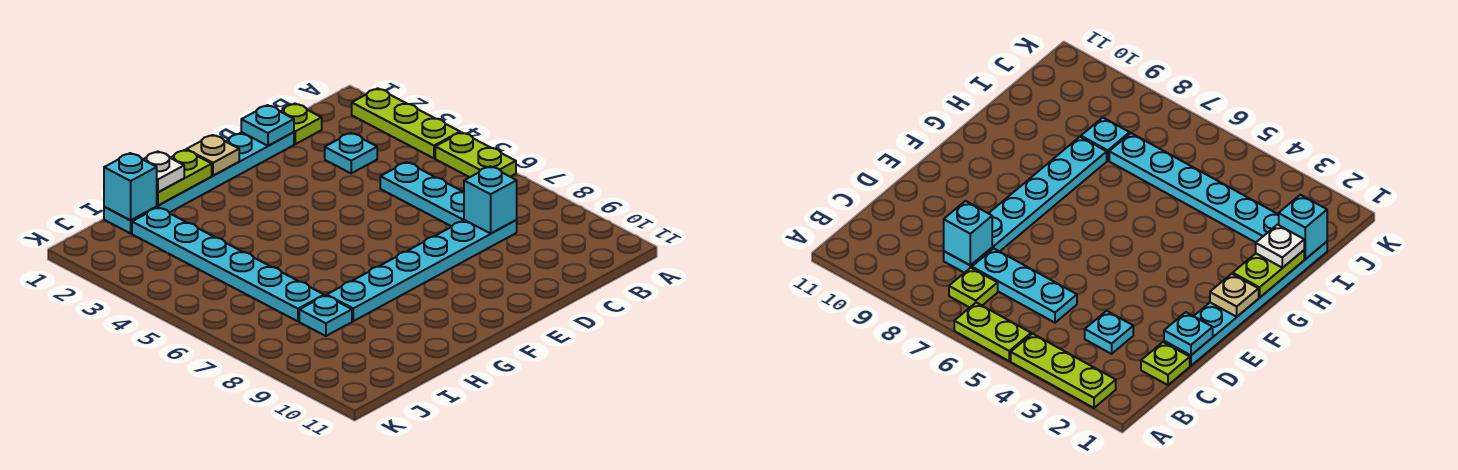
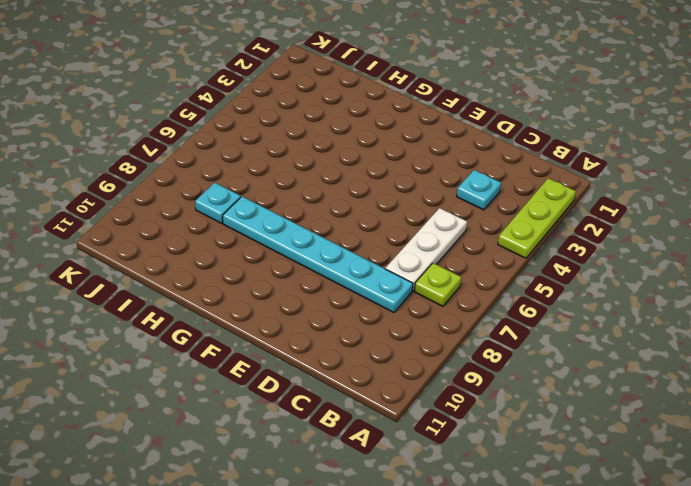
white plate C5:C7 level 1 -> cyan plate C5:C7 level 1
none -> lime plate A5:A6 level 1
none -> lime plate C1 level 1
none -> cyan plate D1:I1 level 1

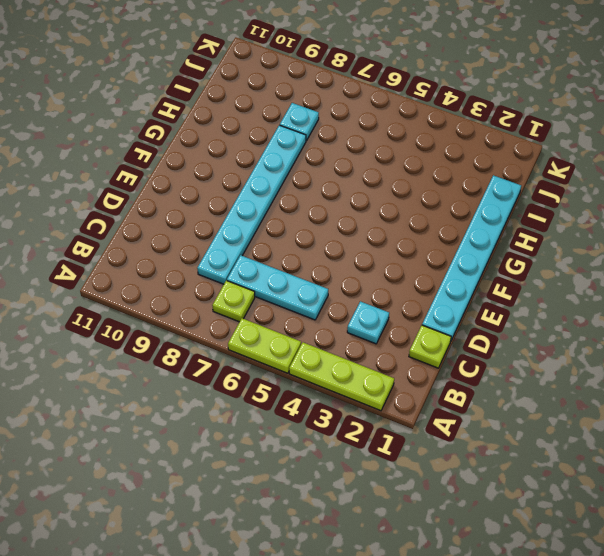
none -> cyan plate I2:I7 level 1
none -> cyan brick C8 level 2
none -> cyan plate D1 level 2

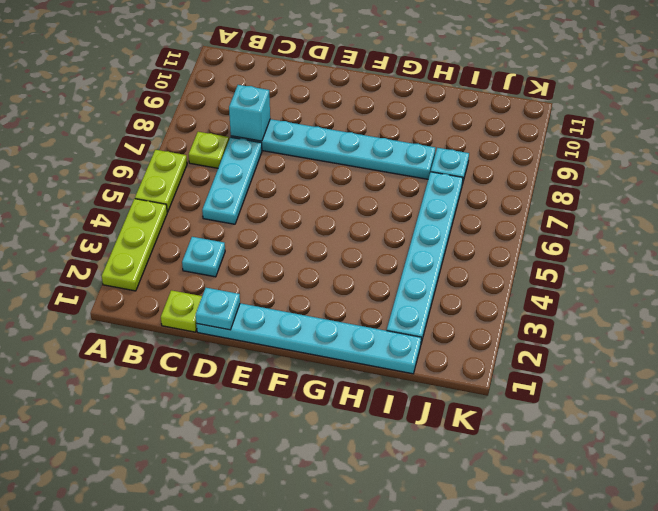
none -> tan plate F1 level 2
none -> lime plate G1:H1 level 2
none -> cyan brick I1 level 2

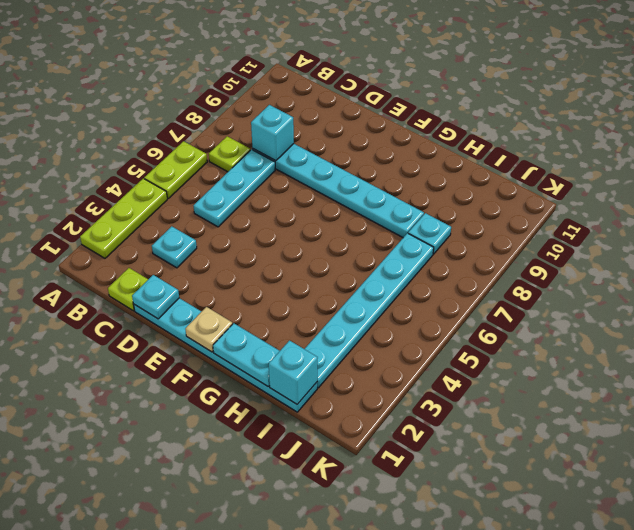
cyan plate G1:H1 level 2 -> lime plate G1:H1 level 2
none -> white plate H1 level 3

